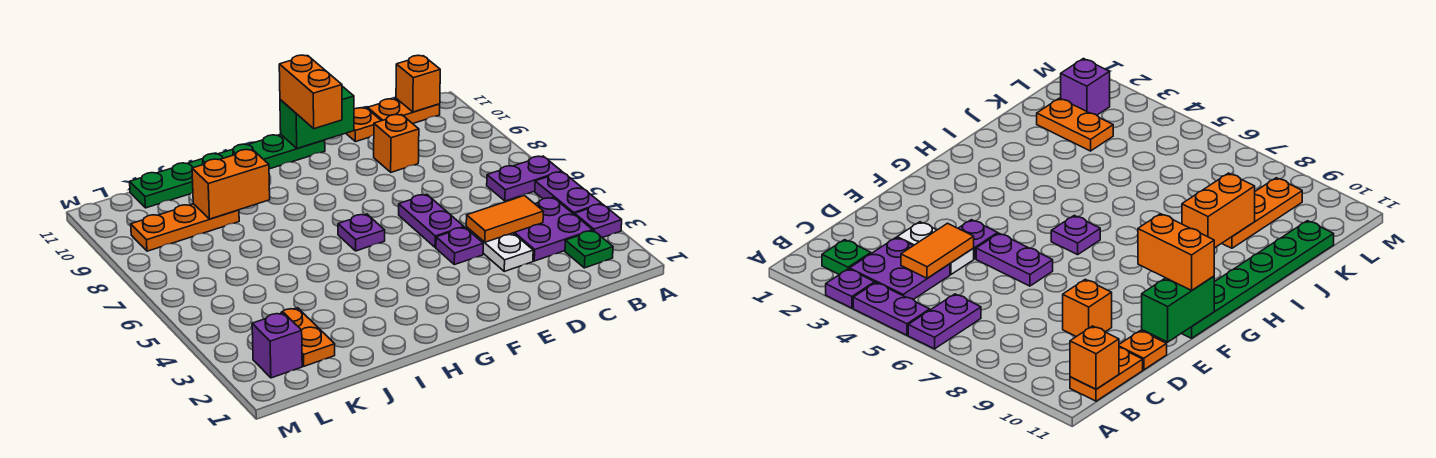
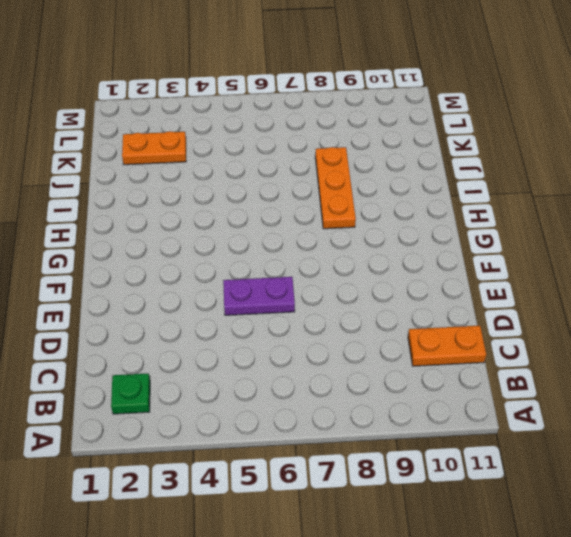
orange plate C10:C11 level 1 -> orange plate B11:C11 level 1
orange plate H8:J8 level 1 -> orange plate J9:L9 level 1
none -> purple plate A3 level 1
none -> purple plate A4:A5 level 1
none -> purple plate A6:B6 level 1

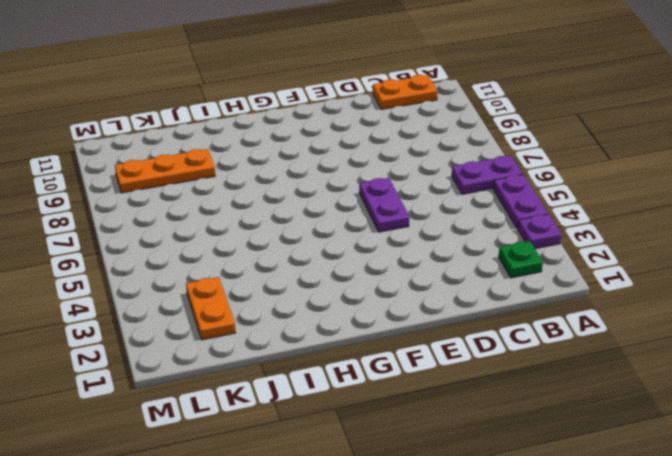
none -> purple plate B3:C4 level 1
none -> white plate D3:D4 level 1
none -> orange brick D9 level 1

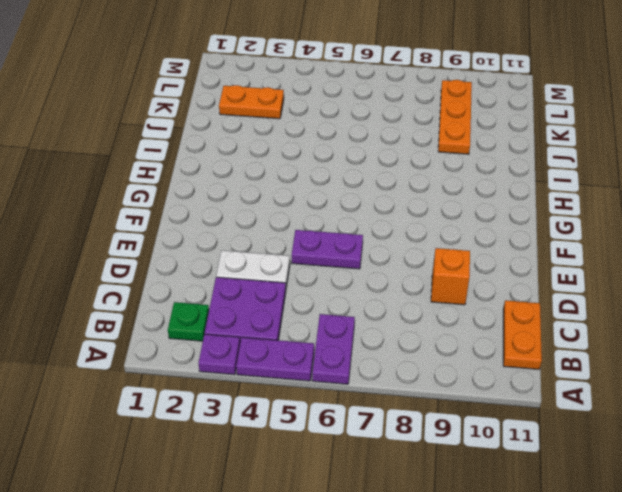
none -> orange plate D11 level 1
none -> purple plate E4 level 1
none -> green plate F11:K11 level 1

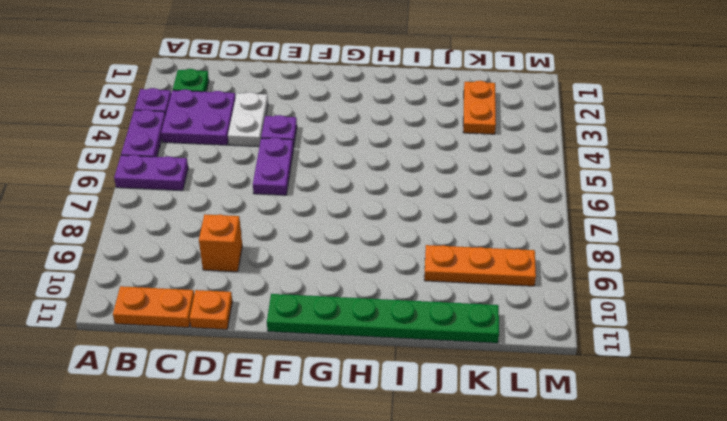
none -> purple plate G6 level 1
none -> purple brick L2 level 1
none -> orange brick B11 level 2

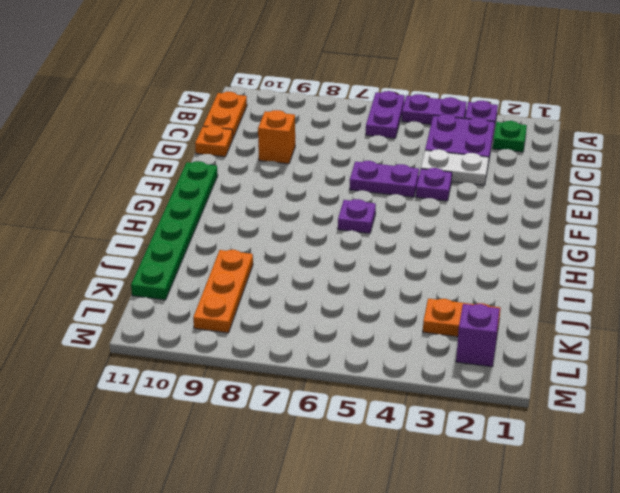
none -> orange brick B11 level 2
none -> orange tile C4:D4 level 2
none -> green brick E11:F11 level 2

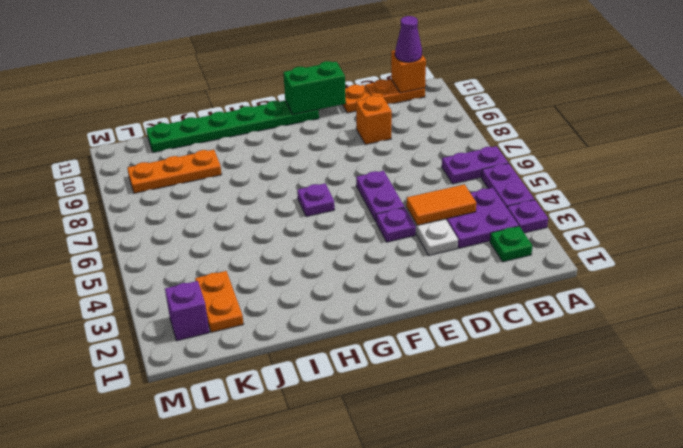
purple cone B11 level 3 -> none
none -> orange brick I9:J9 level 2
none -> orange brick F10:F11 level 3

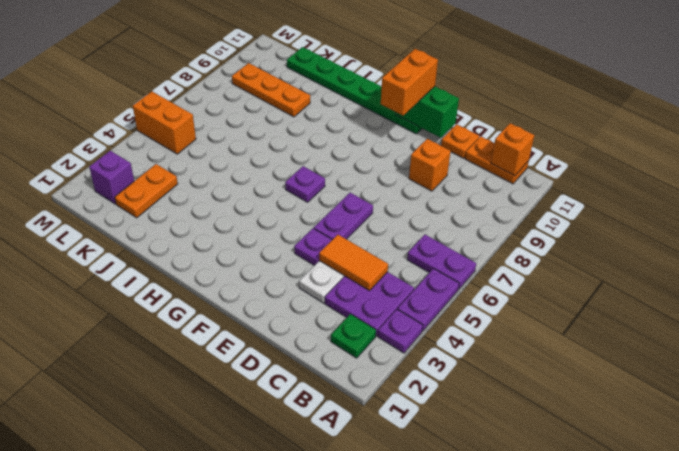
orange brick L5:M5 level 1 -> orange brick I9:J9 level 2

